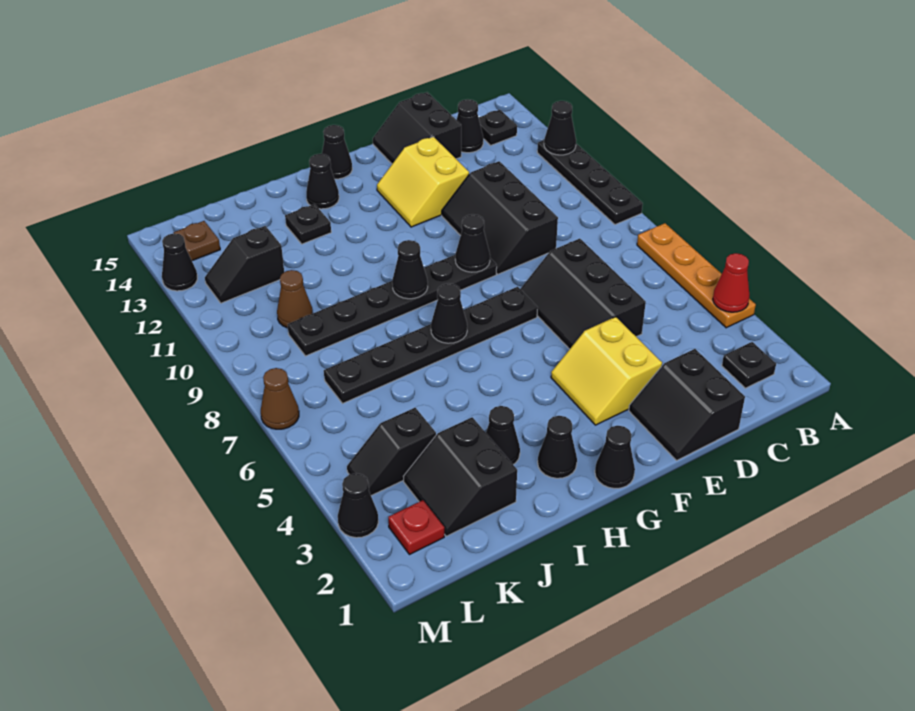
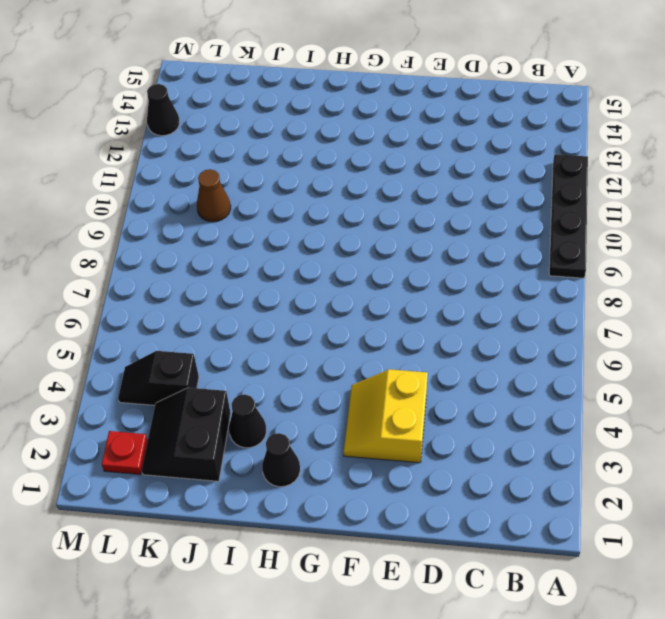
none -> orange plate A4:A7 level 1
none -> black plate B2 level 1
none -> black plate B14 level 1
none -> black cone C14 level 1

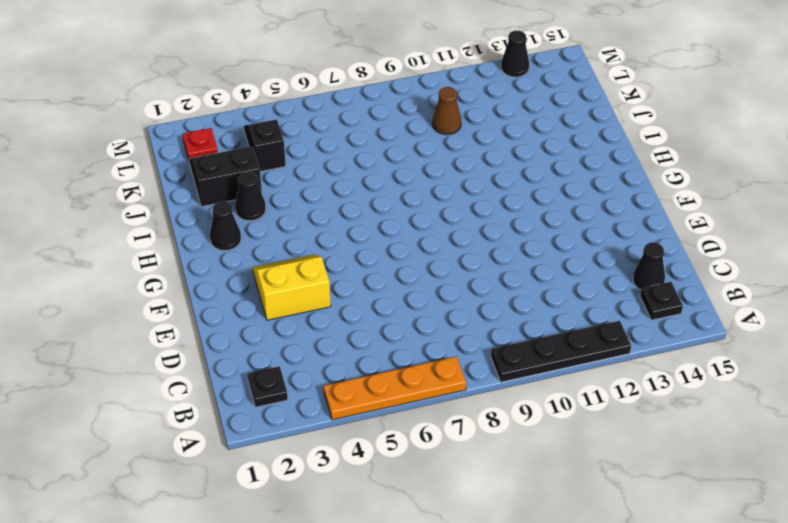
none -> black slope D1:E2 level 1 top D
none -> black slope D5:E7 level 1 top D
none -> black slope D9:E11 level 1 top D
none -> black slope D14:E15 level 1 top D

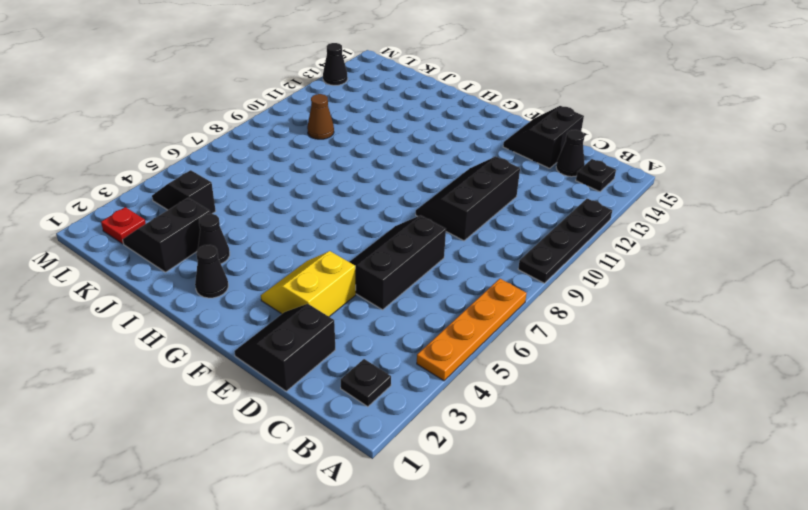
none -> yellow slope E12:F13 level 1 top E
none -> black plate F7:K7 level 1
none -> black plate F9:K9 level 1
none -> black cone G1 level 1

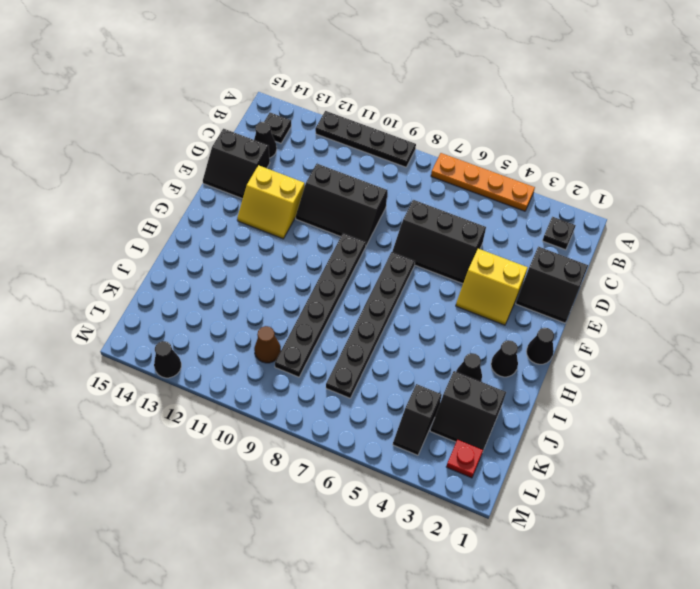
none -> black cone G15 level 1
none -> black cone H14 level 1
none -> black plate I13 level 1
none -> black slope K12:L12 level 1 top K

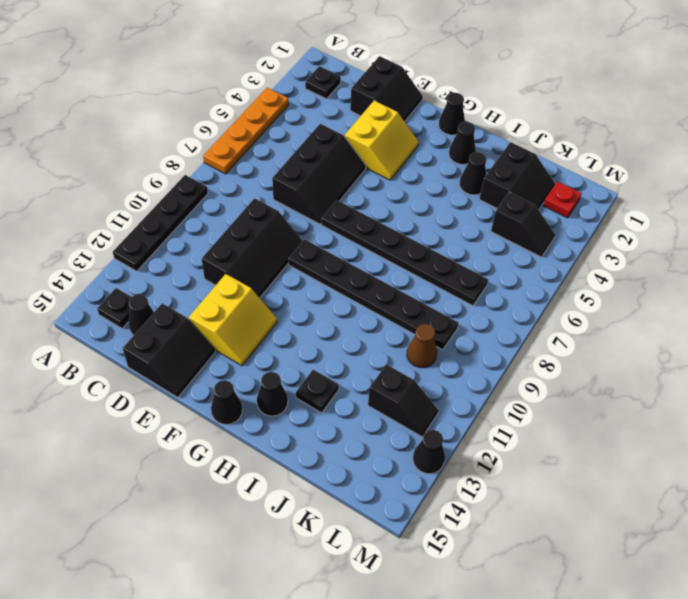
none -> brown plate L14 level 1
none -> black cone M3 level 1
none -> brown cone M7 level 1
none -> red cone A4 level 2

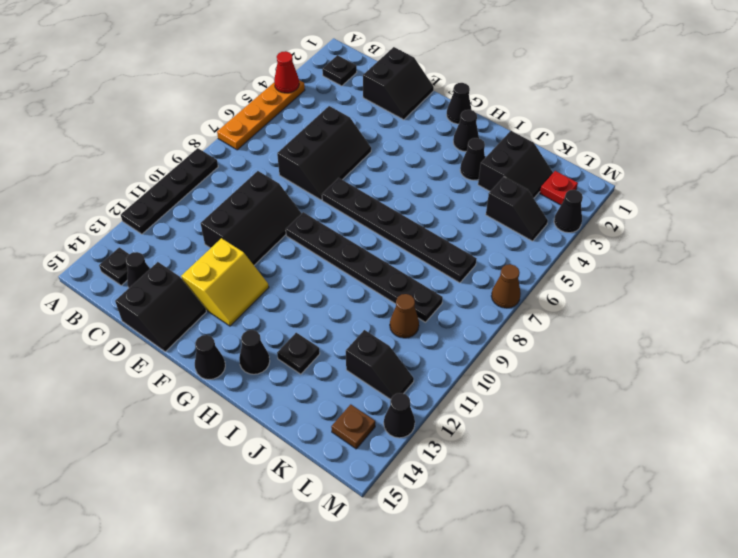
none -> yellow slope E3:F4 level 1 top E
none -> black cone A12 level 2
none -> black cone F9 level 2
none -> black cone H7 level 2

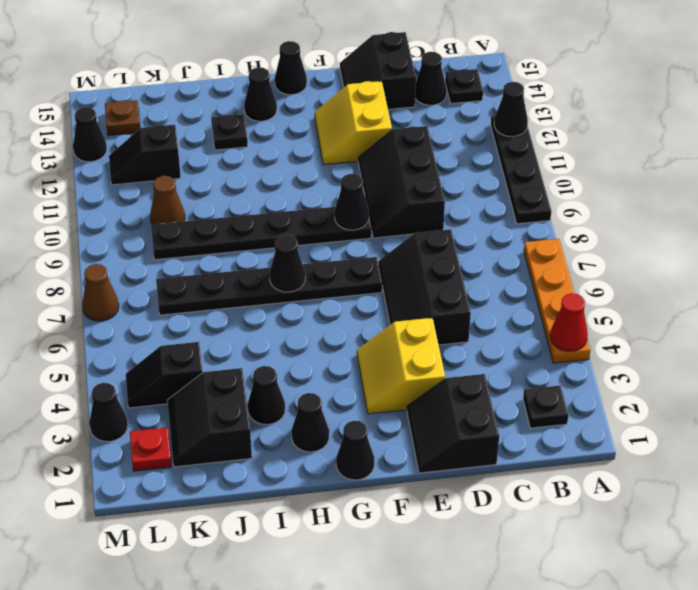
none -> black cone H9 level 2

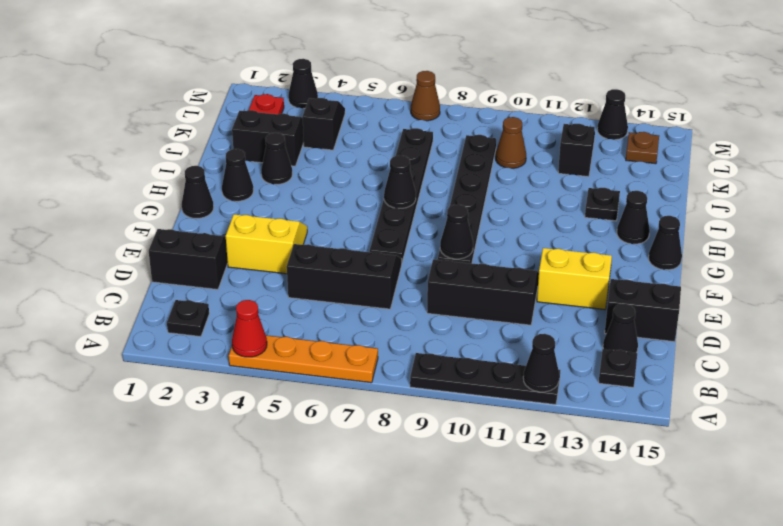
none -> black cone H9 level 2

